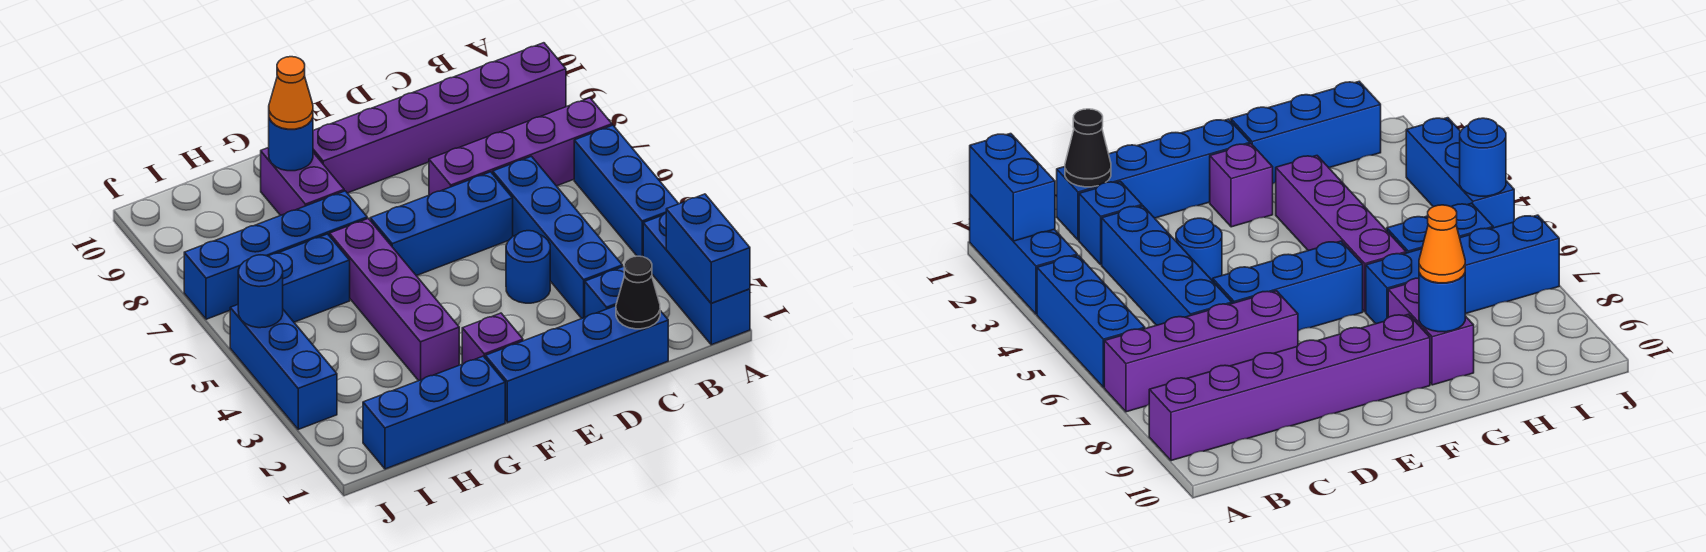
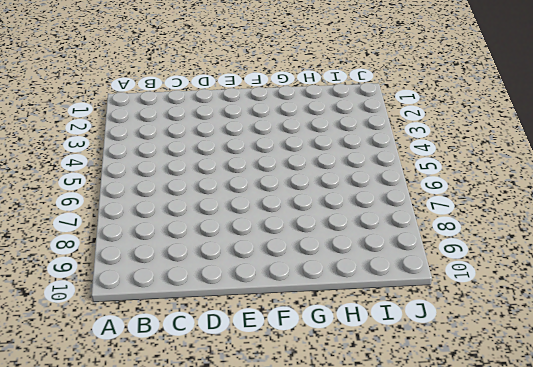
none -> blue brick A1:A3 level 1
none -> blue brick A4:A6 level 1
none -> purple brick A7:D7 level 1

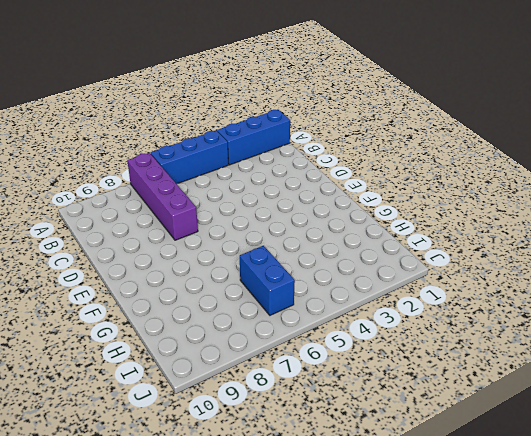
none -> purple brick A9:F9 level 1
none -> blue brick C1:F1 level 1
none -> blue brick C2 level 1

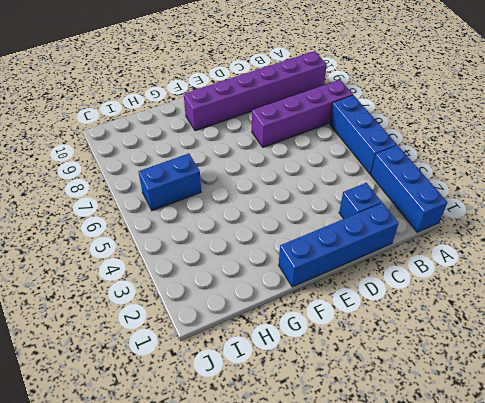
none -> blue brick C3:C6 level 1
none -> blue round brick D4 level 1
none -> blue brick D6:F6 level 1

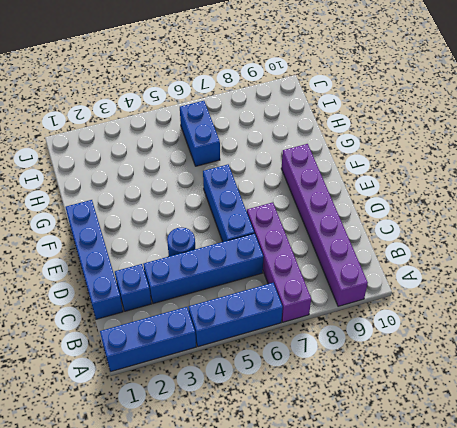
none -> purple brick F2 level 1
none -> blue brick G1:I1 level 1
none -> purple brick G3:G6 level 1

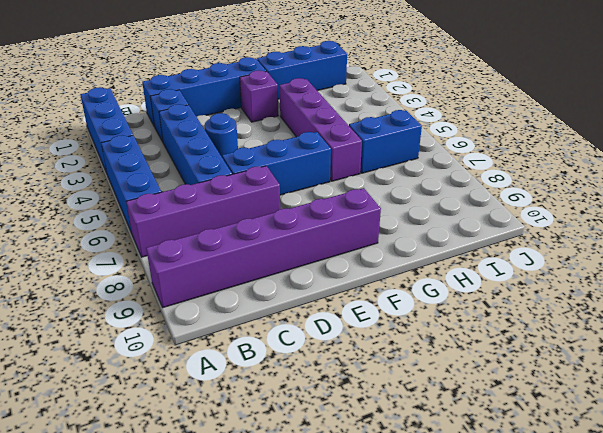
none -> blue brick G7:J7 level 1
none -> purple brick G8:G9 level 1
none -> blue brick J3:J5 level 1

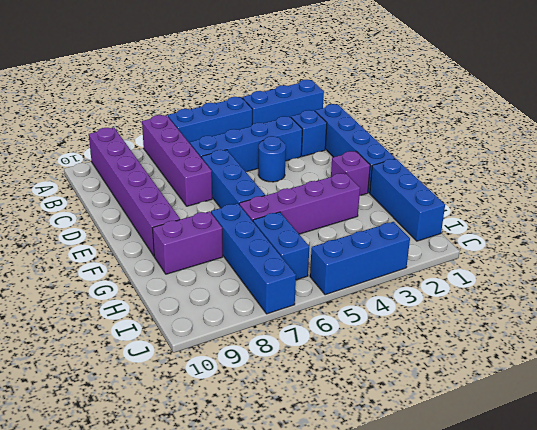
none -> blue brick A1:A2 level 2
none -> black cone C1 level 2
none -> blue round brick G9 level 2

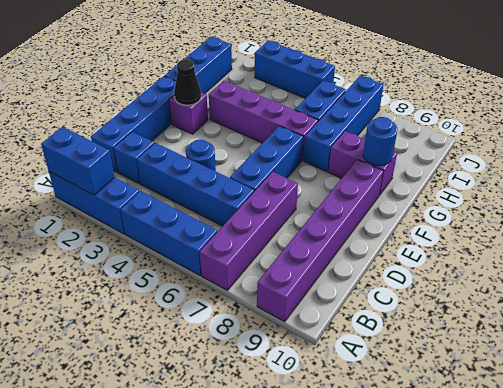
black cone F2 level 2 -> black cone C1 level 2
none -> blue round brick J5 level 2
none -> orange cone G9 level 3

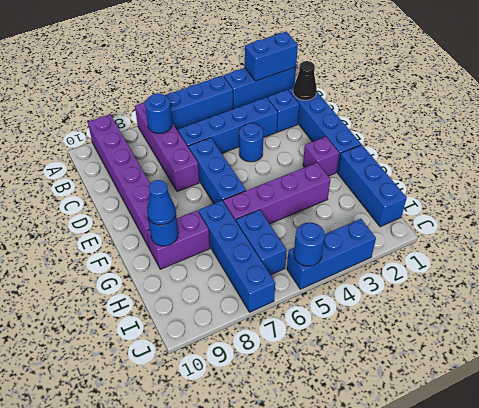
blue round brick B7 level 2 -> none
blue cone G9 level 3 -> orange cone G9 level 3

